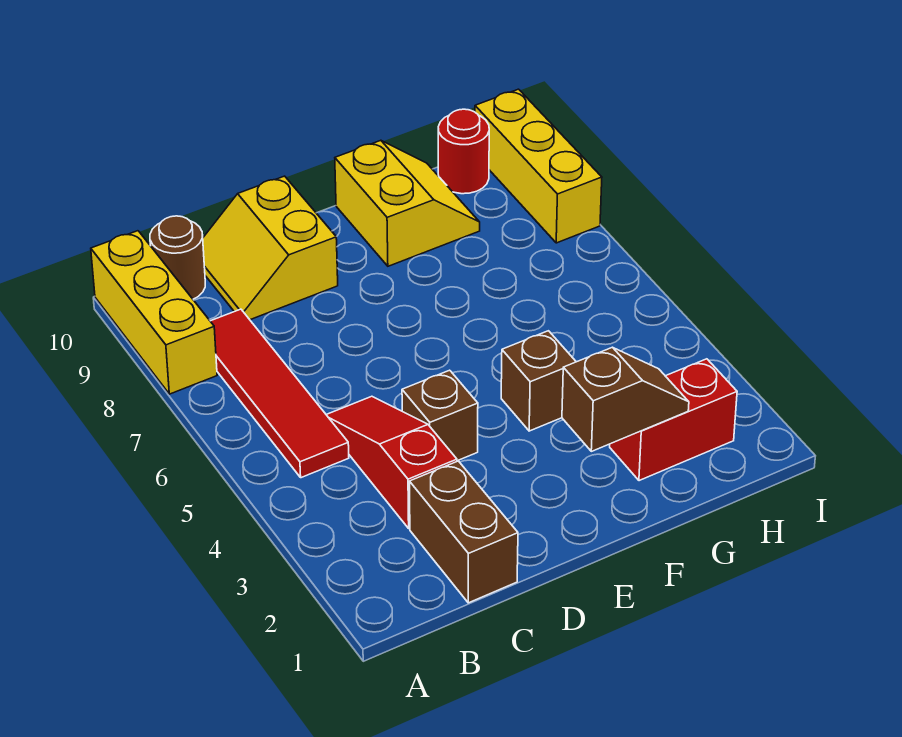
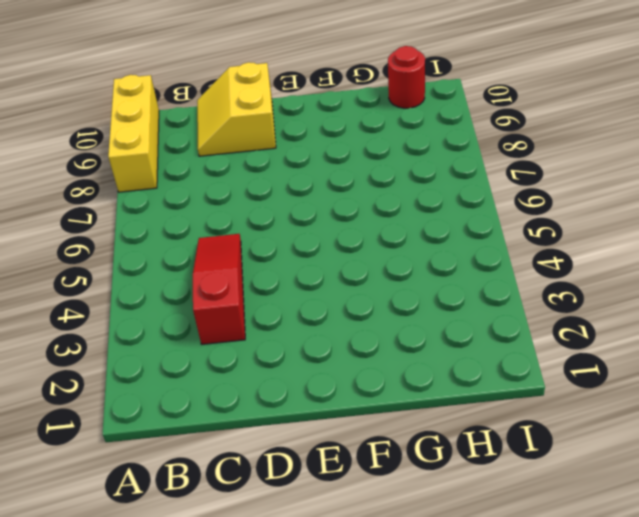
none -> red tile B5:B8 level 1
none -> brown round brick B10 level 1
none -> brown brick C1:C2 level 1

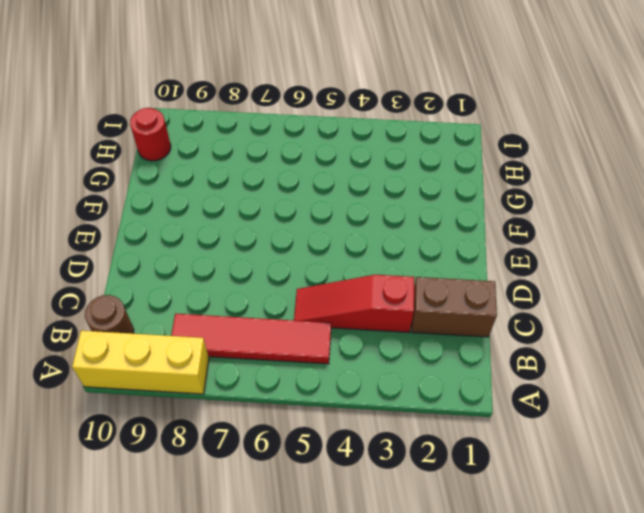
none -> yellow slope C9:D10 level 1 top D
none -> brown brick D4 level 1
none -> brown brick F4 level 1

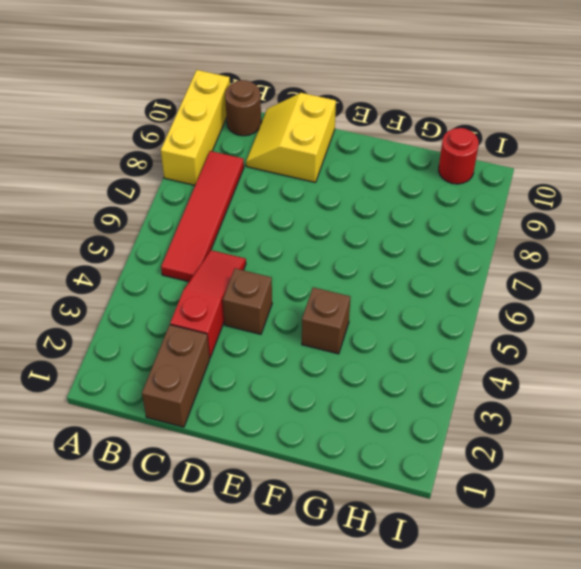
none -> yellow slope F9:G10 level 1 top F
none -> red brick G2:H2 level 1
none -> yellow brick I8:I10 level 1

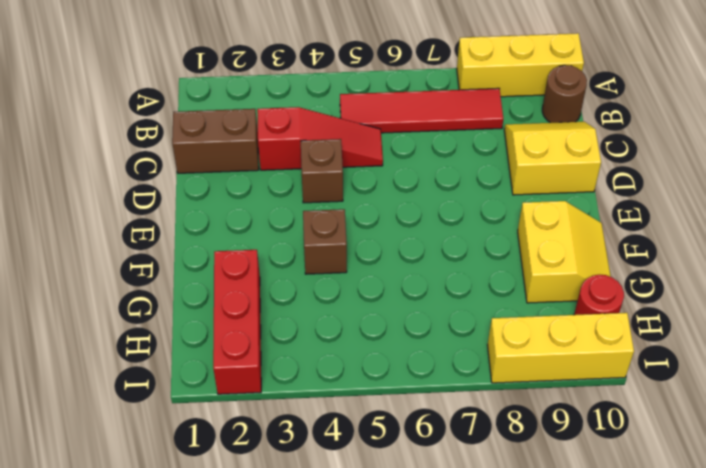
yellow slope F9:G10 level 1 top 9 -> yellow slope F9:G10 level 1 top F
red brick G2:I2 level 1 -> red brick G2:H2 level 1
none -> brown slope F2:G2 level 2 top F

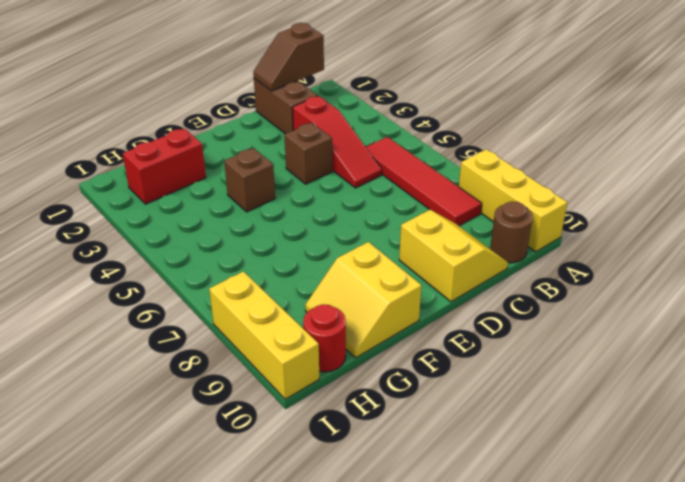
brown slope B1:C1 level 2 top B -> brown slope F2:G2 level 2 top F

